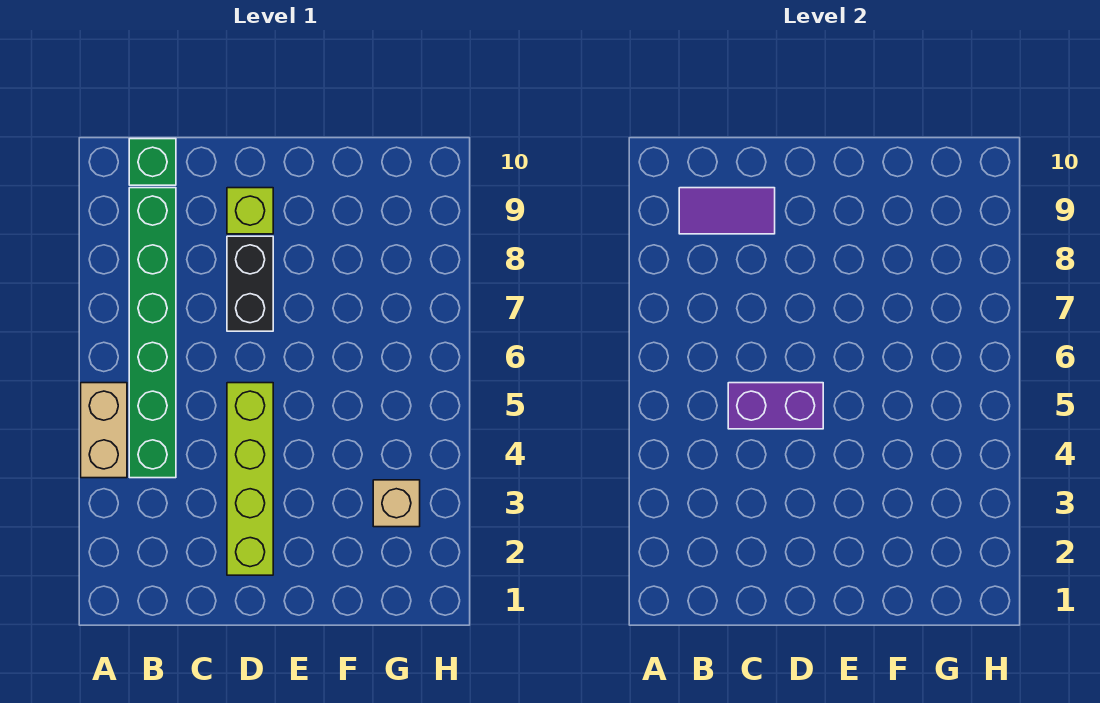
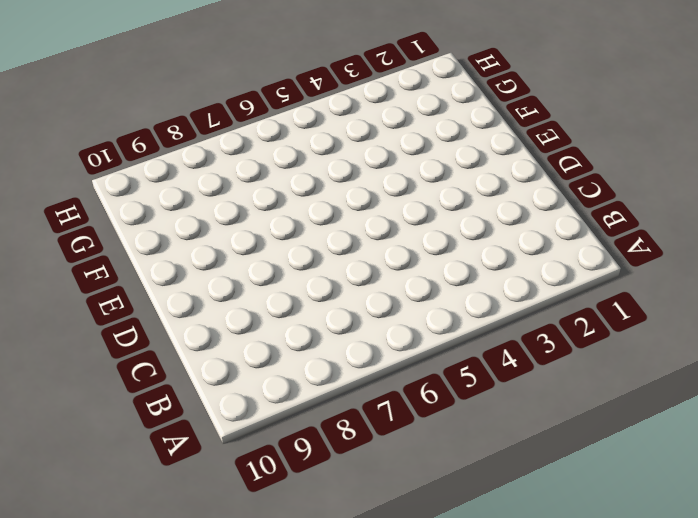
none -> tan brick A4:A5 level 1
none -> green brick B4:B9 level 1

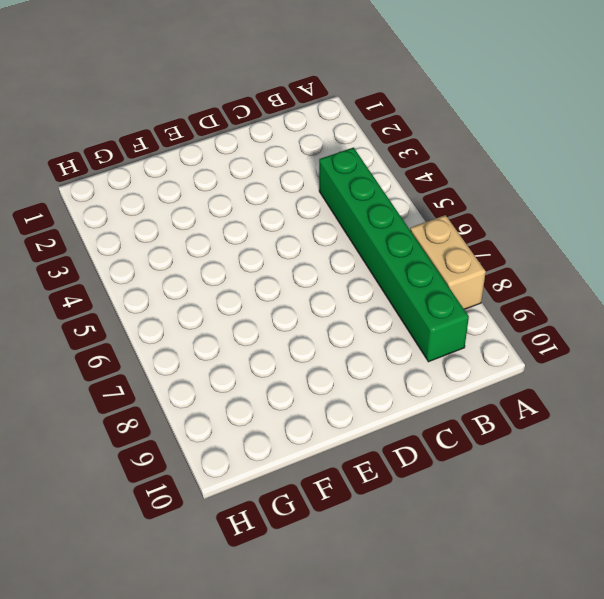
tan brick A7:A8 level 1 -> tan brick A4:A5 level 1
none -> green brick B10 level 1
none -> lime brick D2:D5 level 1

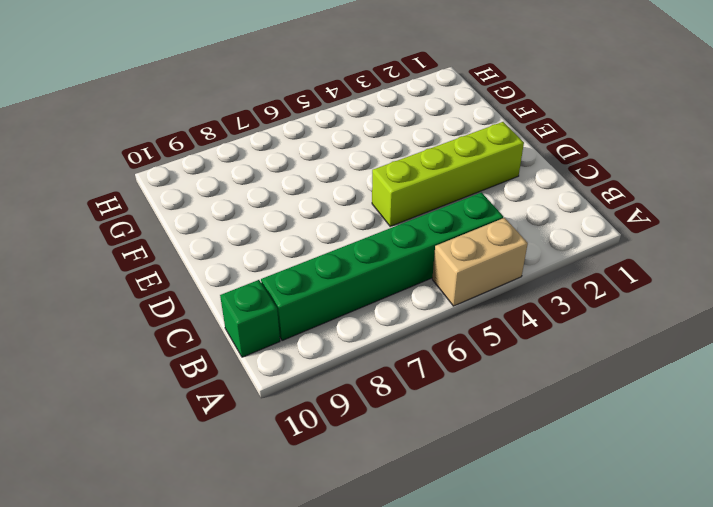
none -> black brick D7:D8 level 1
none -> lime brick D9 level 1

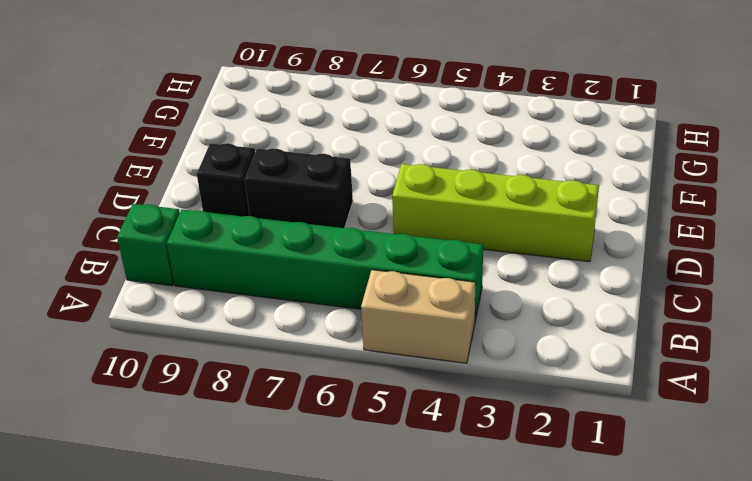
black brick D9 level 1 -> lime brick D9 level 1
none -> tan brick G3 level 1
none -> purple tile B9:C9 level 2

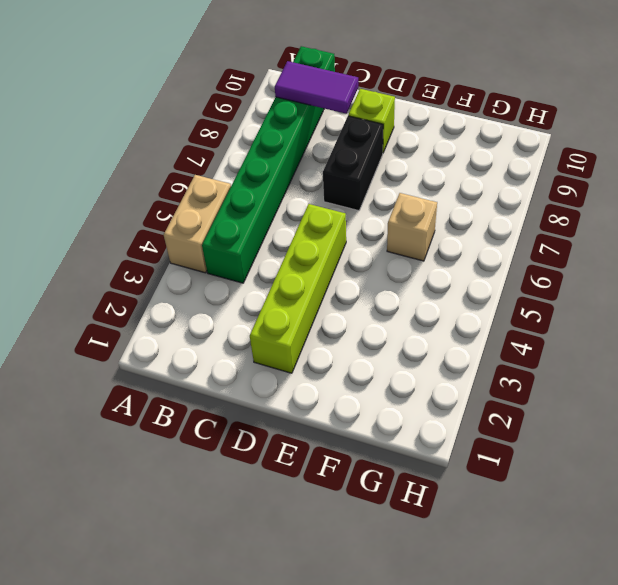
tan brick F6 level 1 -> tan brick G3 level 1
none -> purple brick C5:D5 level 2

